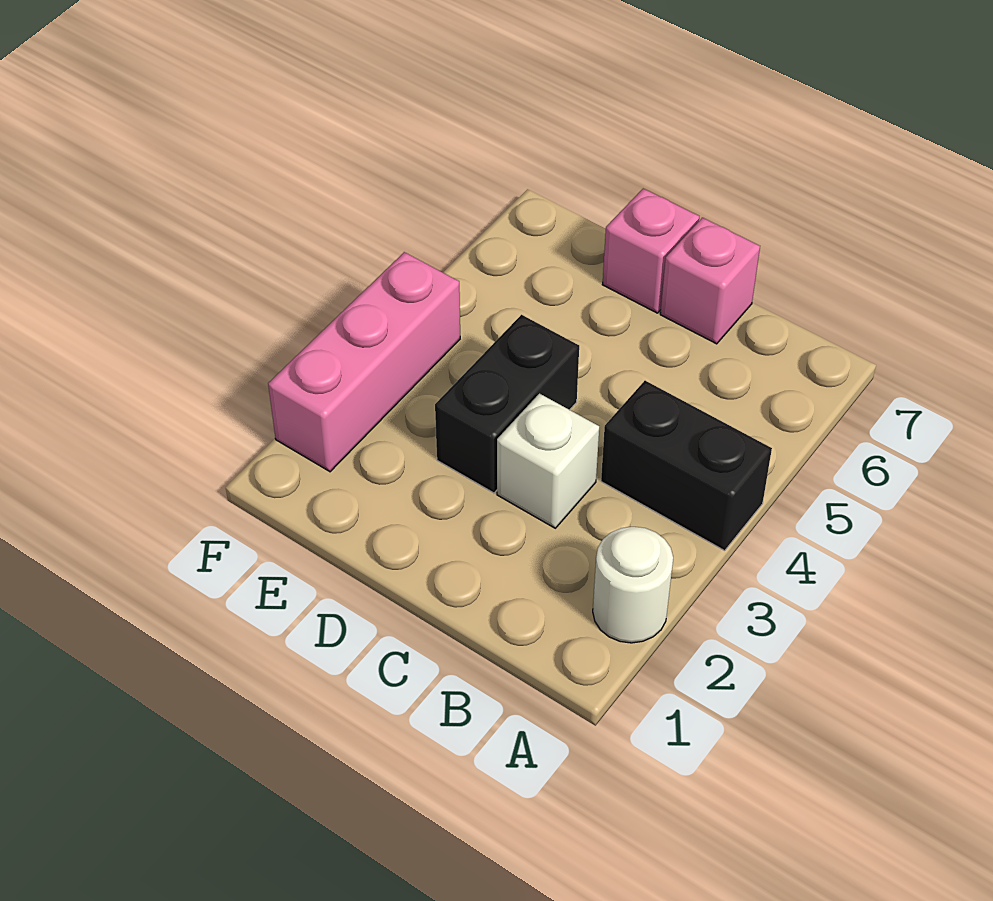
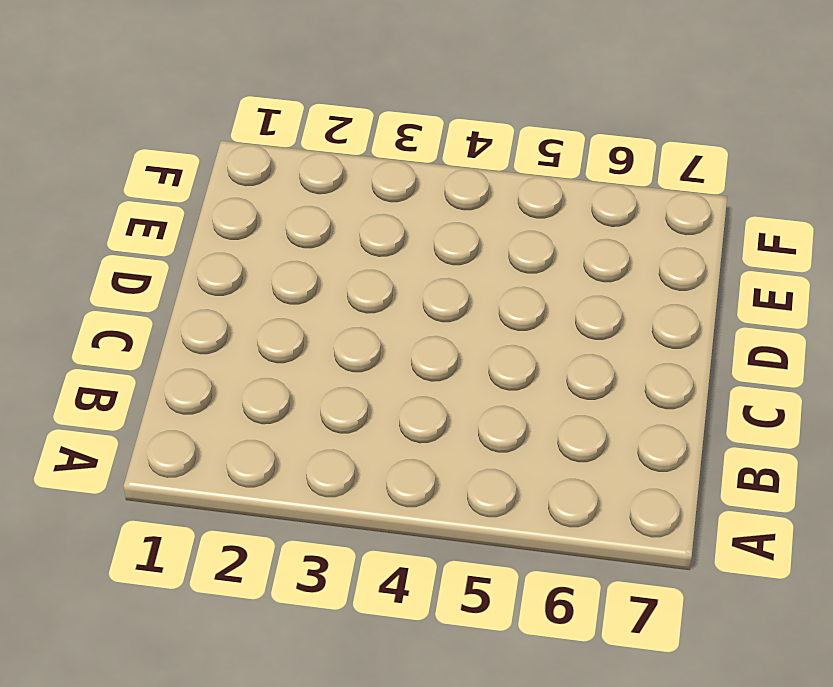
none -> white round brick A2 level 1
none -> black brick A4:B4 level 1

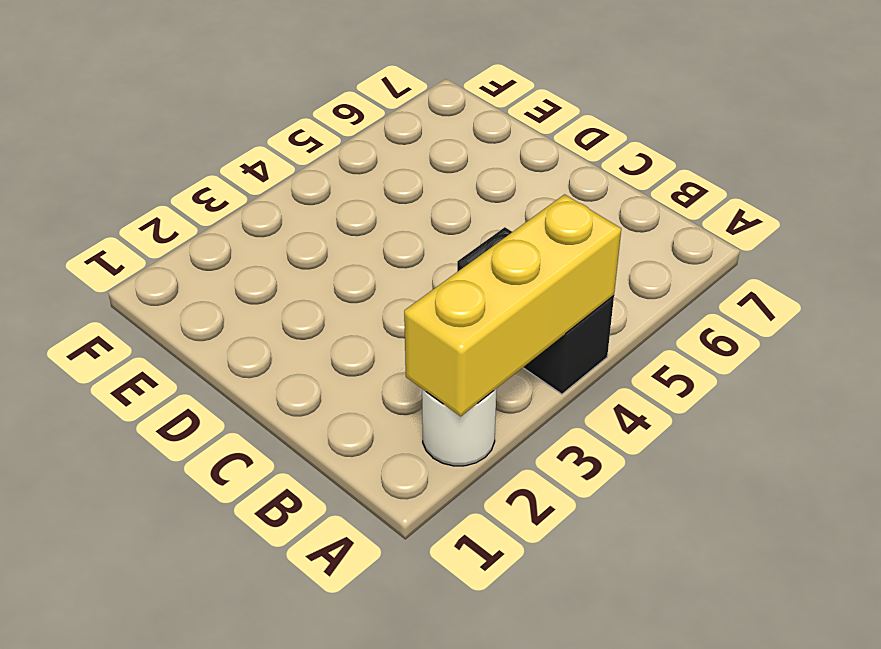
yellow brick A2:A4 level 2 -> none
none -> white brick C3 level 1
none -> pink brick C7 level 1

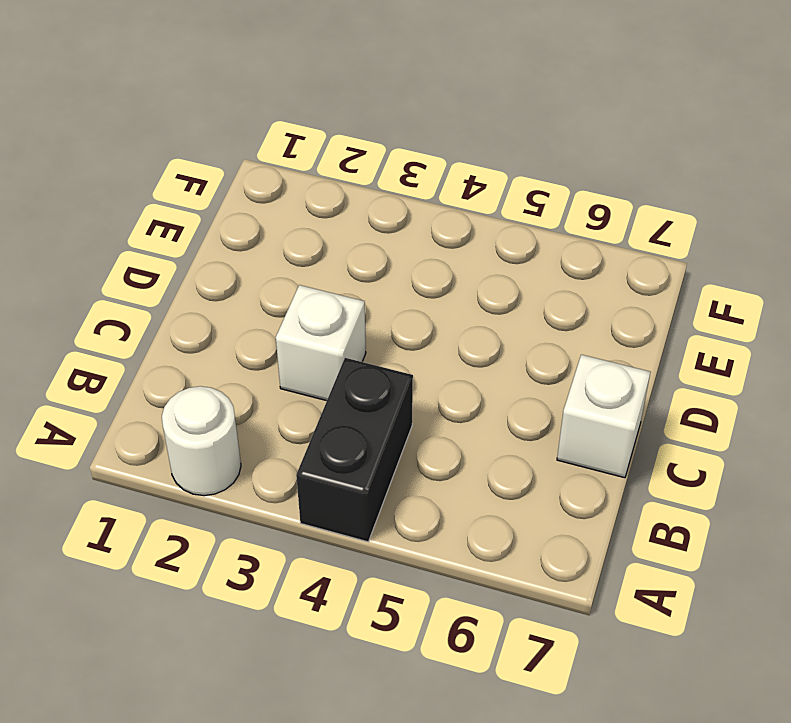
white brick C7 level 1 -> pink brick C7 level 1
none -> black brick D3:D4 level 1
none -> pink brick D7 level 1

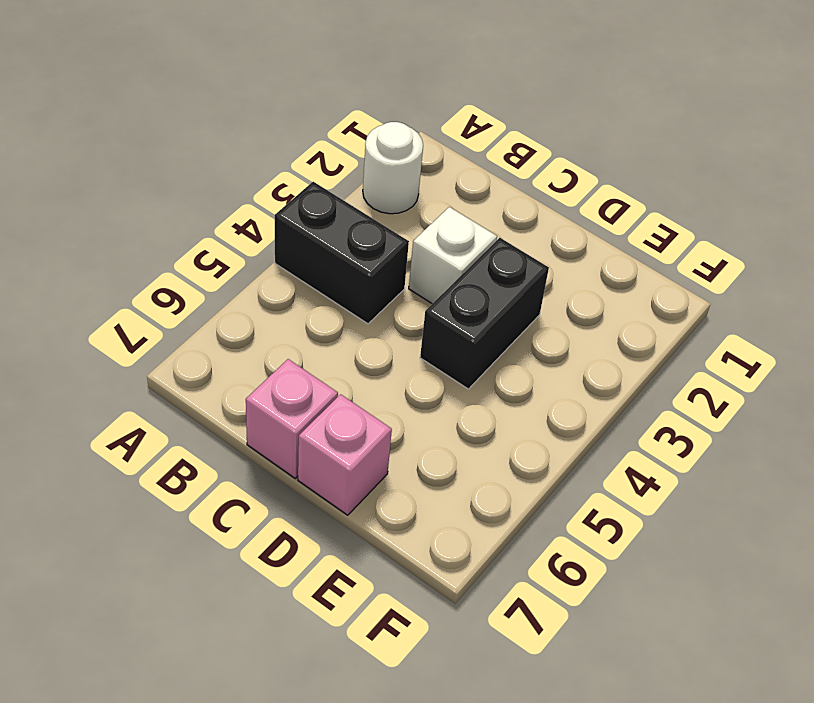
none -> pink brick F2:F4 level 1

